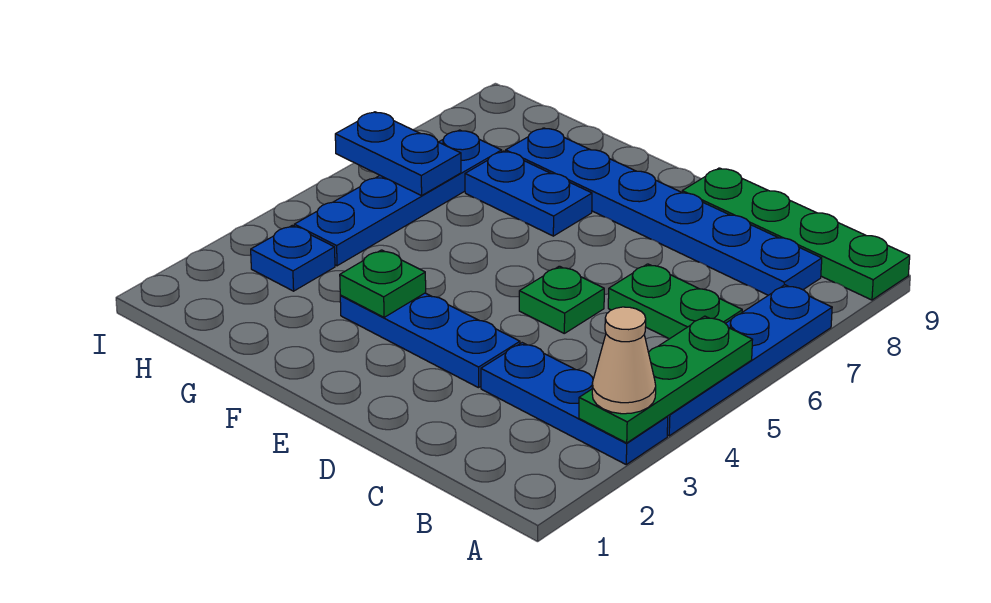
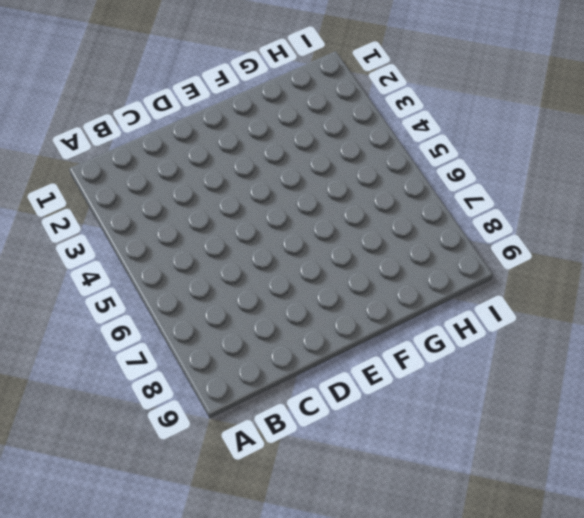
none -> blue plate A3:C3 level 1
none -> blue plate A4:A7 level 1
none -> green plate A9:D9 level 1

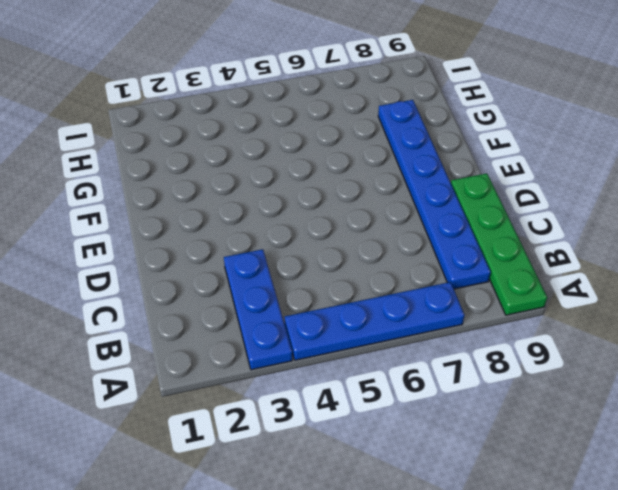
none -> green plate B6:C6 level 1
none -> blue plate D3:F3 level 1
none -> green plate D5 level 1

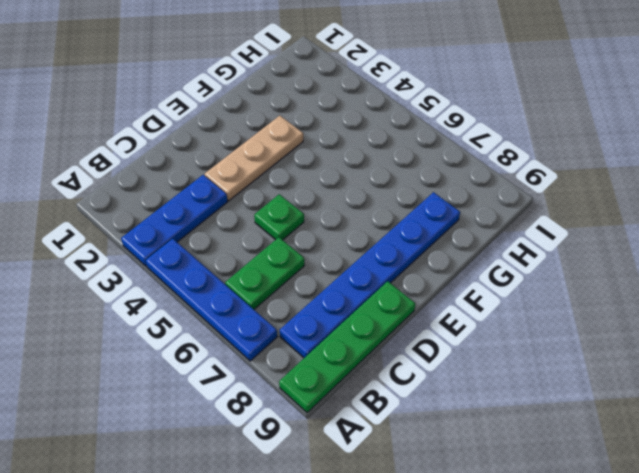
tan plate D3:F3 level 1 -> blue plate D3:F3 level 1
none -> blue plate F7:G7 level 1
none -> blue plate H3 level 1
none -> blue plate H4:H7 level 1

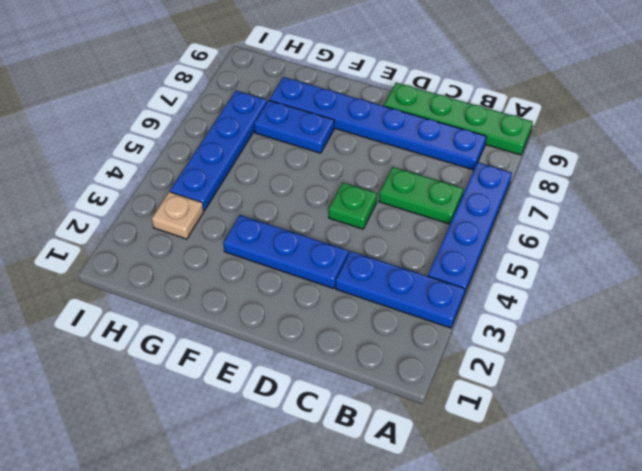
tan plate H3 level 1 -> blue plate H3 level 1
none -> green plate A3:A5 level 2
none -> green plate F3 level 2
none -> blue plate H6:I6 level 2

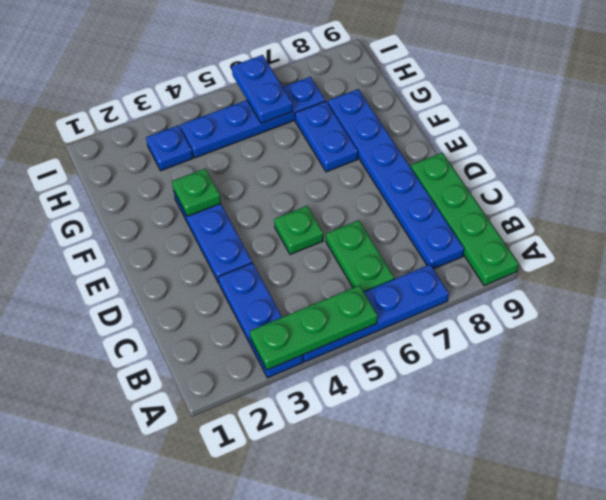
none -> tan cone A3 level 3

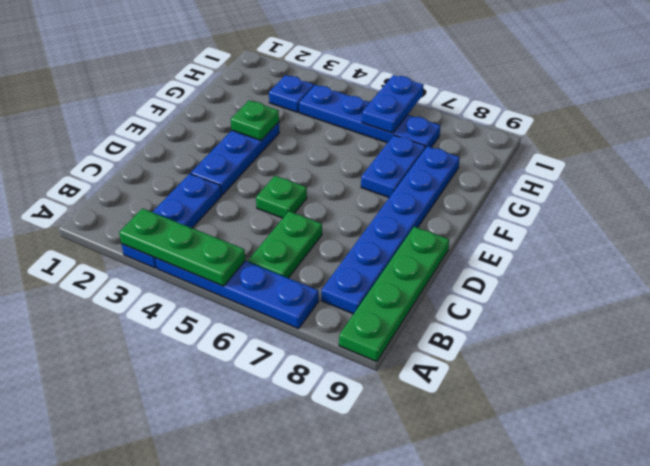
none -> tan cone A3 level 3

